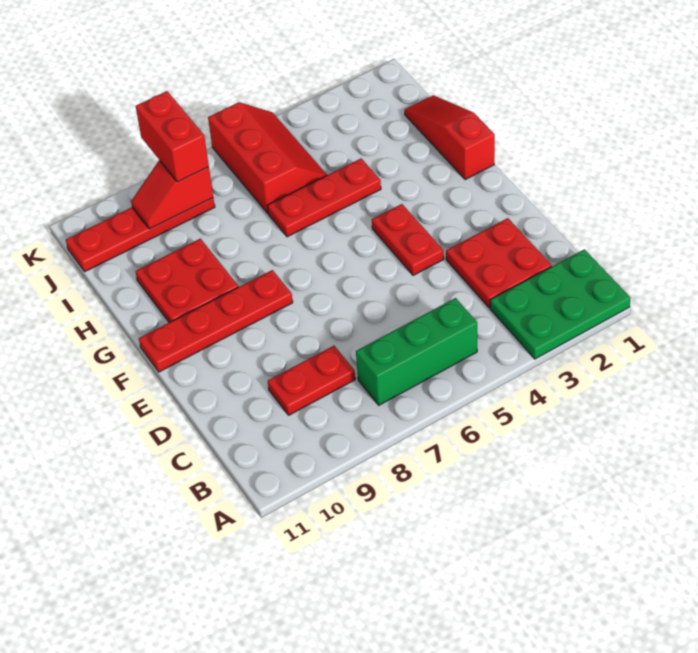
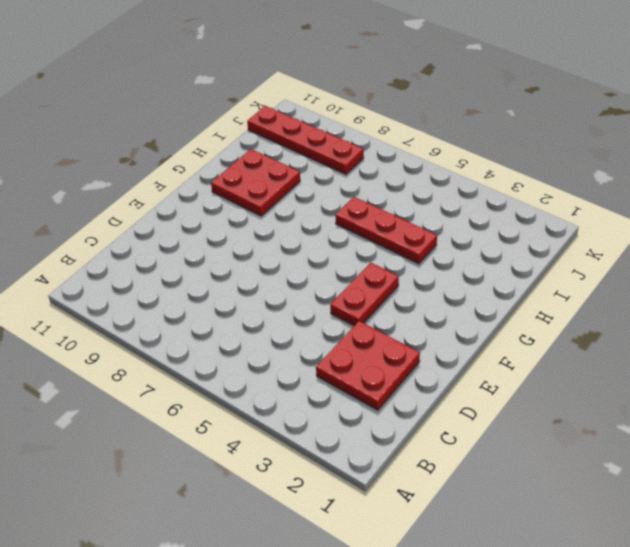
none -> green plate A1:B3 level 1
none -> green brick B5:B7 level 1
none -> red plate C8:C9 level 1

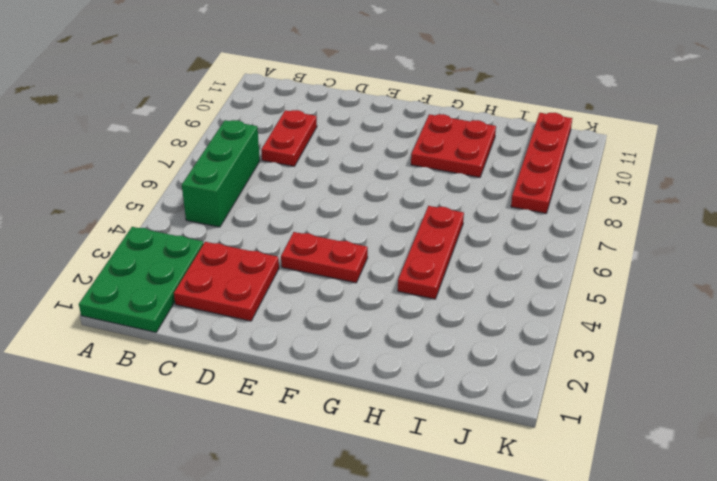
none -> red plate F8:F11 level 1
none -> red slope G1:I1 level 1 top G
none -> red slope I5:K6 level 1 top 6

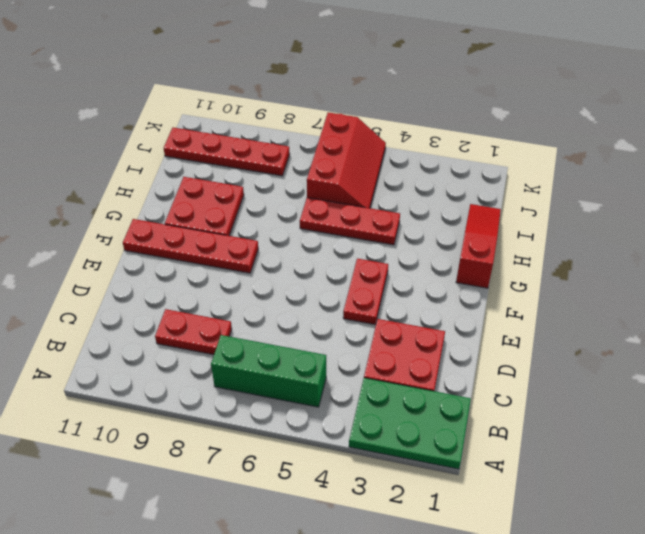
none -> red slope J8:J9 level 2 top 8
none -> red brick J8:K8 level 3

